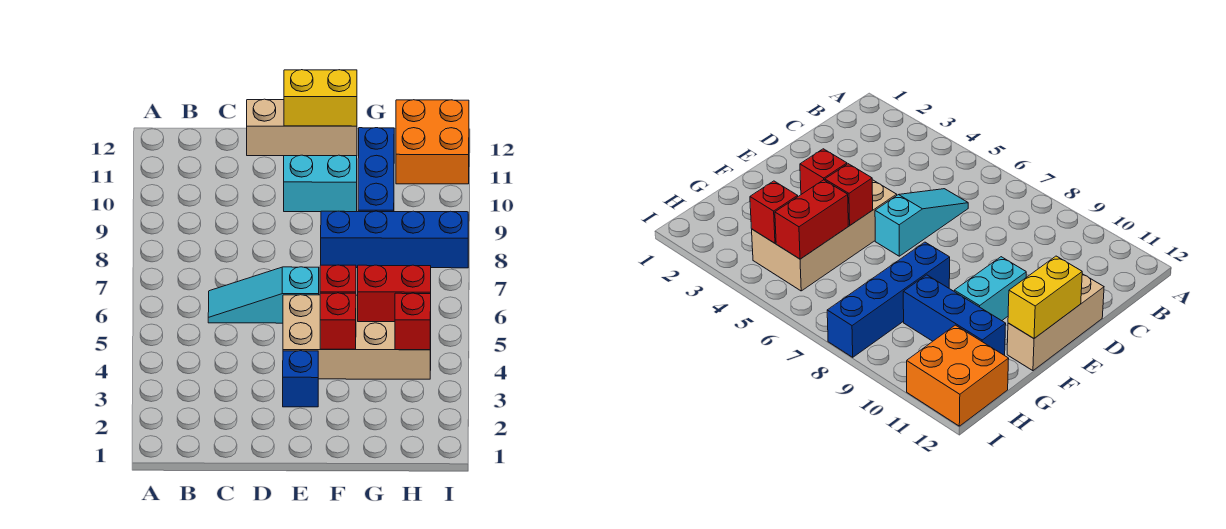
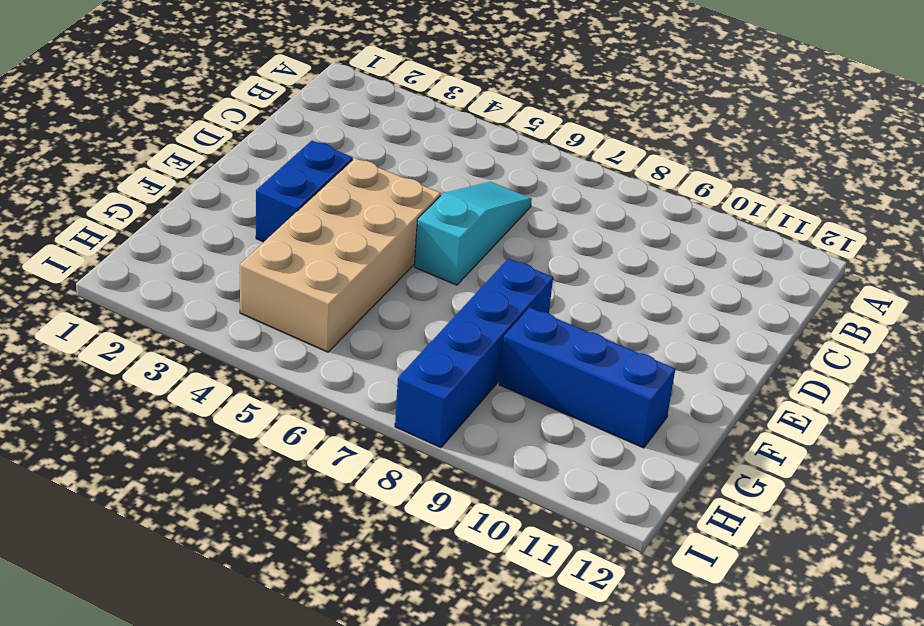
blue brick E3:F3 level 1 -> blue brick E3 level 1
none -> tan brick D12:F12 level 1
none -> cyan brick E10:F10 level 1
none -> orange brick H11:I12 level 1

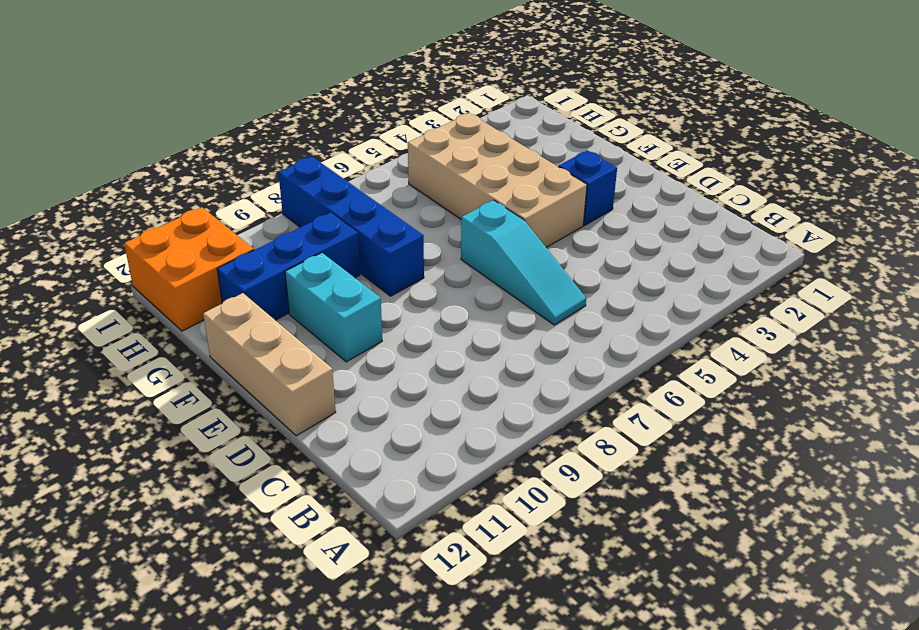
none -> yellow brick E12:F12 level 2
none -> red brick F4 level 2
none -> red brick F5 level 2

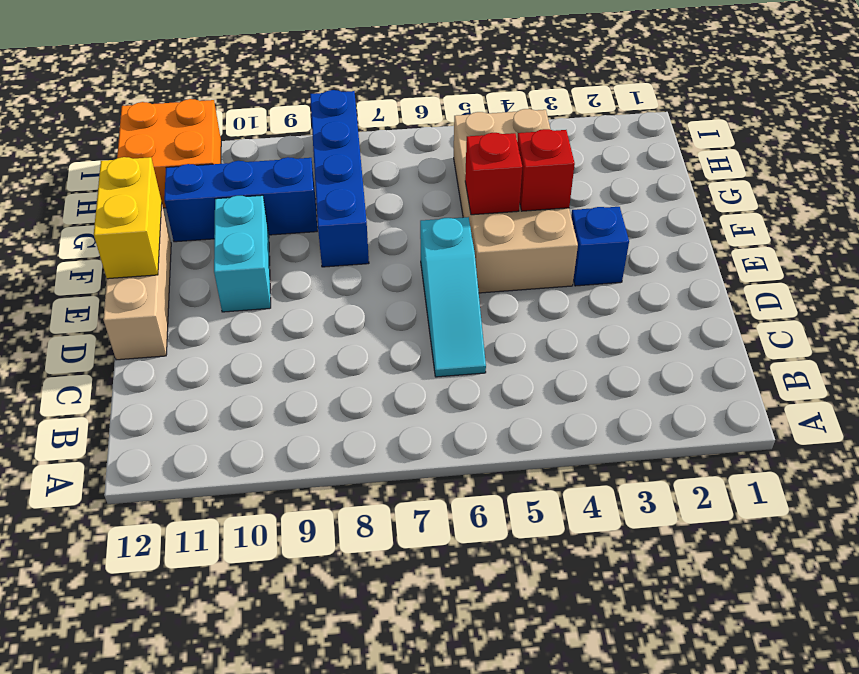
none -> red brick G5:H5 level 2
none -> red brick H4 level 2

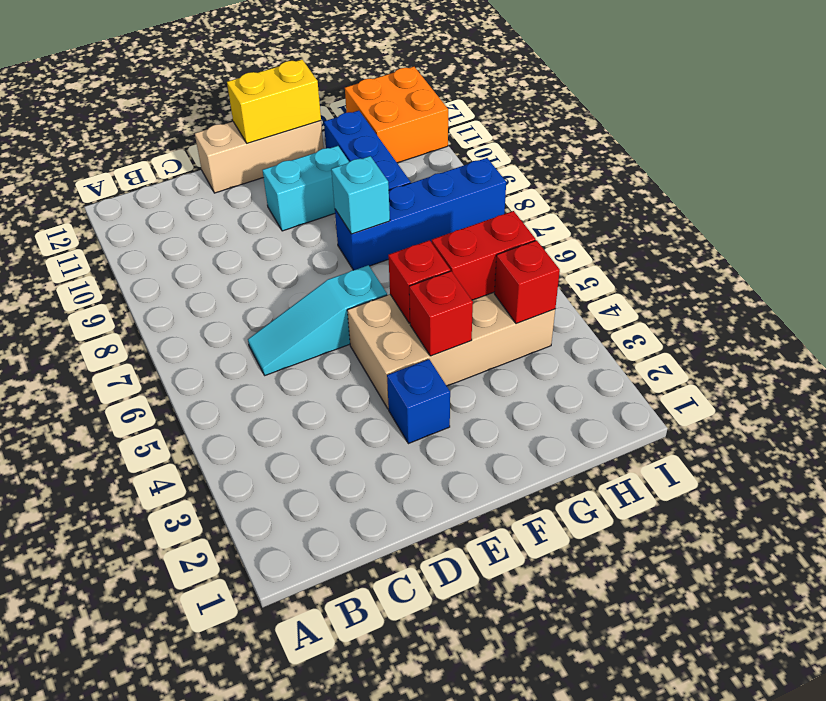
cyan brick F8 level 2 -> none

